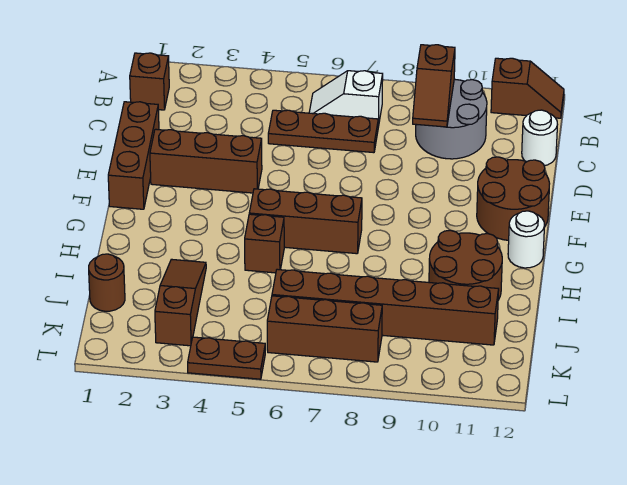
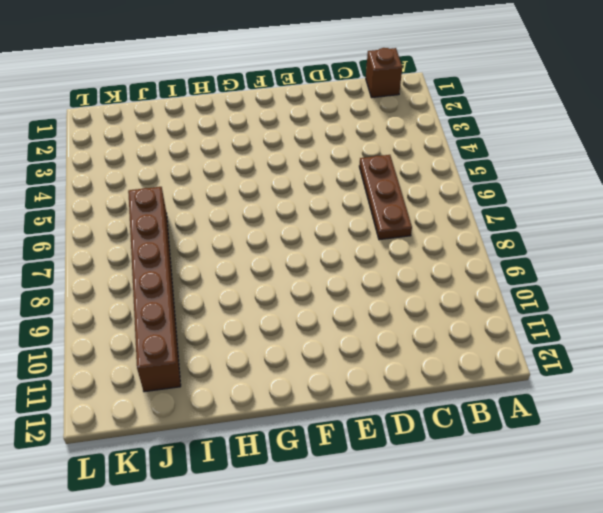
none -> brown slope A11:A12 level 1 top 11
none -> white slope B6:B7 level 1 top 7
none -> grey round brick B9:C10 level 1

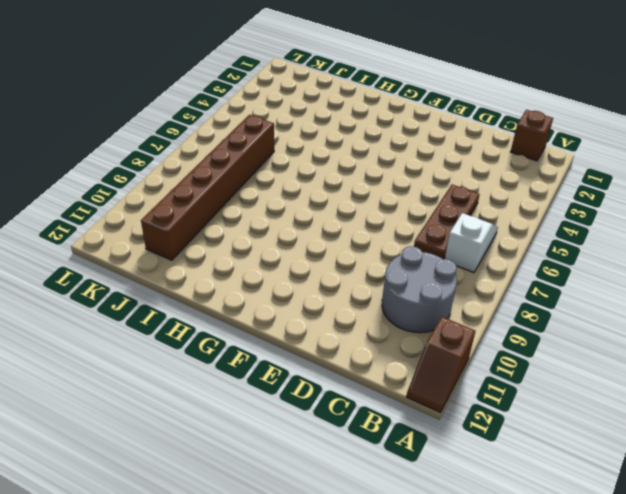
none -> white round brick C12 level 1
none -> brown brick D1:F1 level 1
none -> brown brick E2:E4 level 1

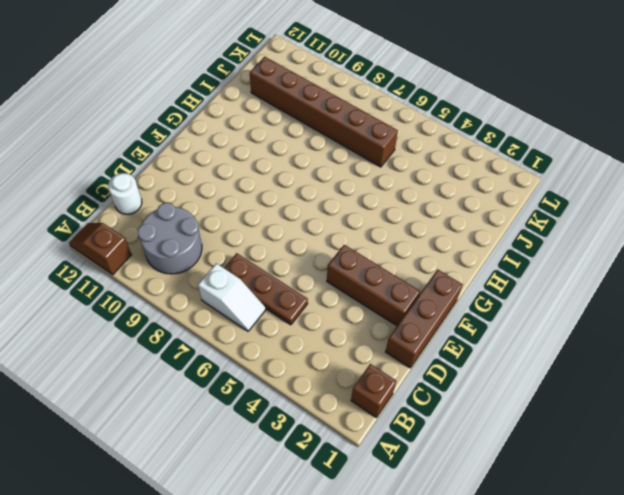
none -> brown round brick E11:F12 level 1
none -> brown brick G5:G7 level 1
none -> white round brick G12 level 1

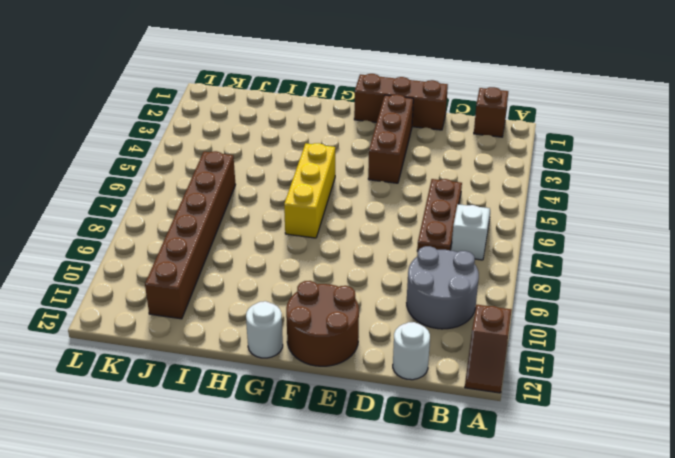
yellow brick G5:G7 level 1 -> brown brick G5:G7 level 1
none -> brown brick H5 level 1
none -> brown round brick H10:I11 level 1
none -> brown slope I3:K3 level 1 top K

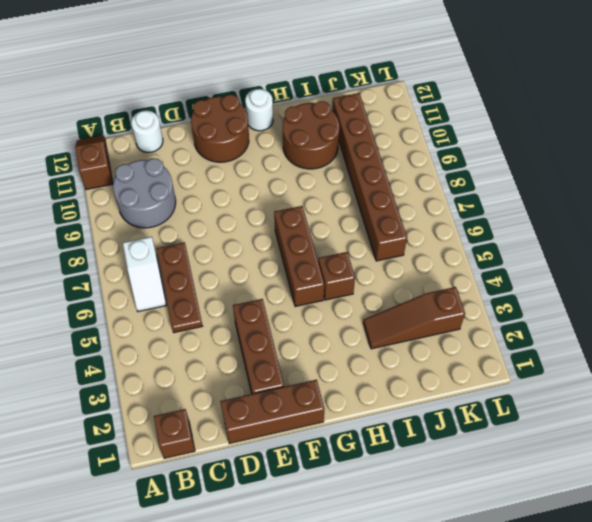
none -> brown round brick J1 level 1
none -> brown brick K6:K8 level 1
none -> brown plate L4:L5 level 1

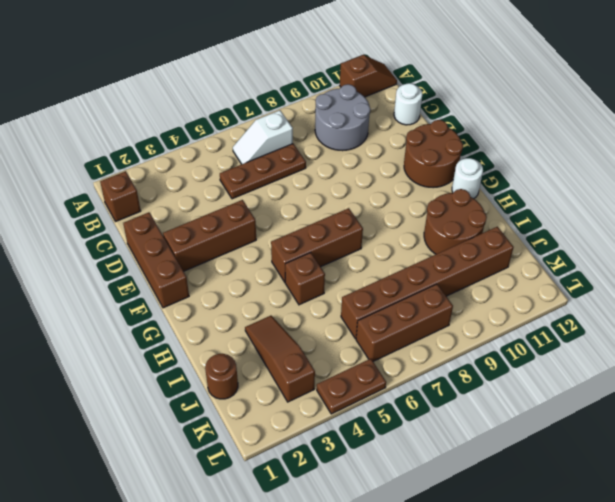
none -> brown slope B9:C9 level 2 top B

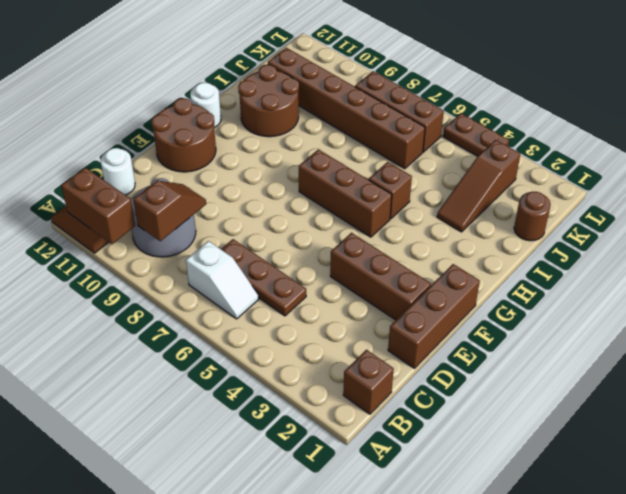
brown brick A10:A11 level 2 -> none

